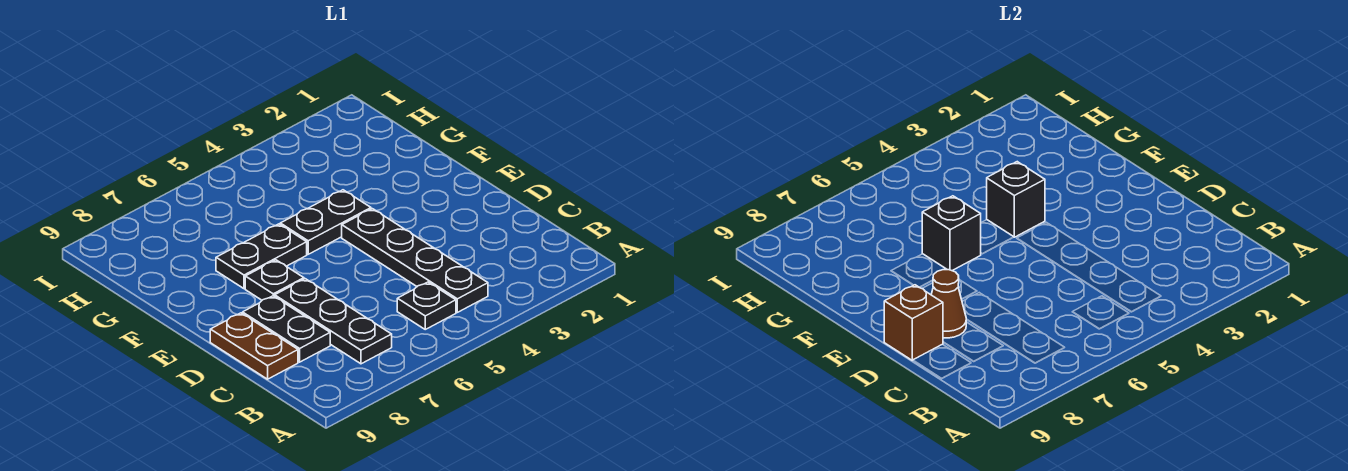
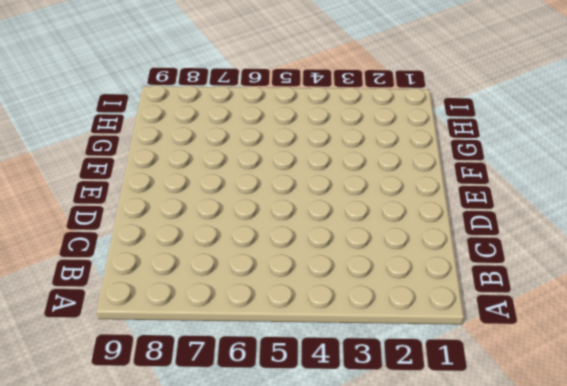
none -> black plate B4:E4 level 1
none -> black plate B5 level 1
none -> black plate B7:D7 level 1

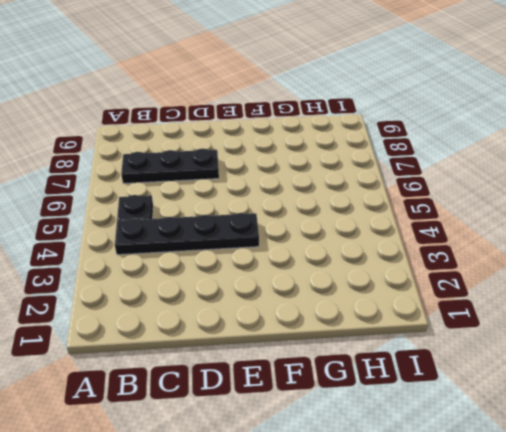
none -> black plate C8:D8 level 1
none -> brown plate C9:D9 level 1
none -> black plate E7 level 1

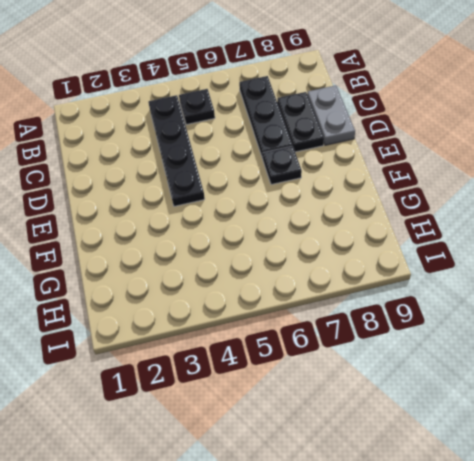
grey plate C9:D9 level 1 -> brown plate C9:D9 level 1
none -> black plate F4:F5 level 1
none -> black plate F6:F7 level 1
none -> brown cone D8 level 2

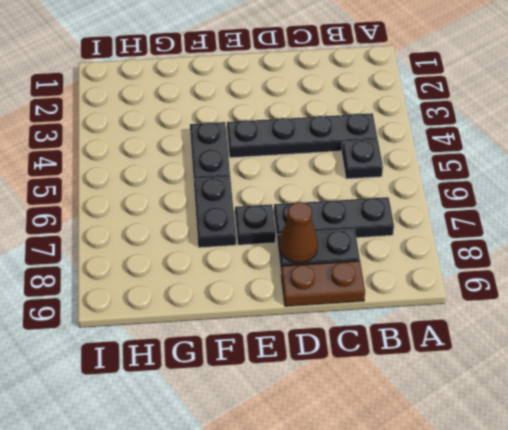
none -> brown brick D9 level 2
none -> black brick F4 level 2
none -> black brick F6 level 2

